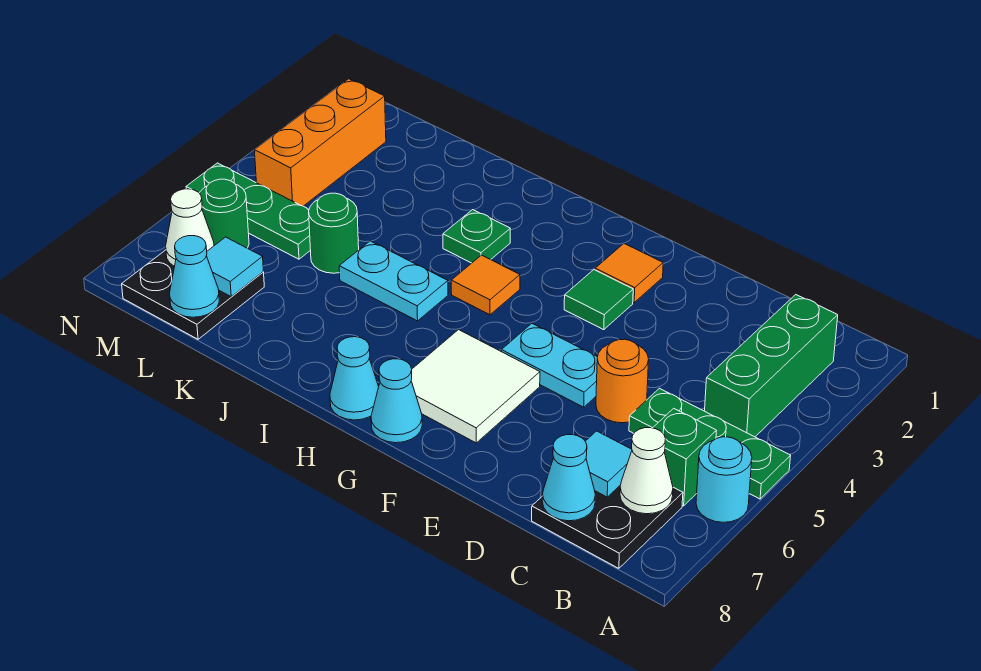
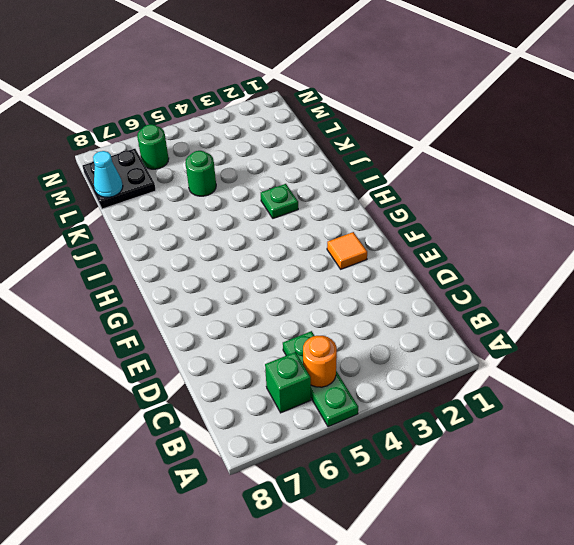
orange round brick B5 level 2 -> orange round brick D5 level 1
none -> cyan round brick A6 level 1
none -> green brick B2:B4 level 1
none -> black plate B7:C8 level 1

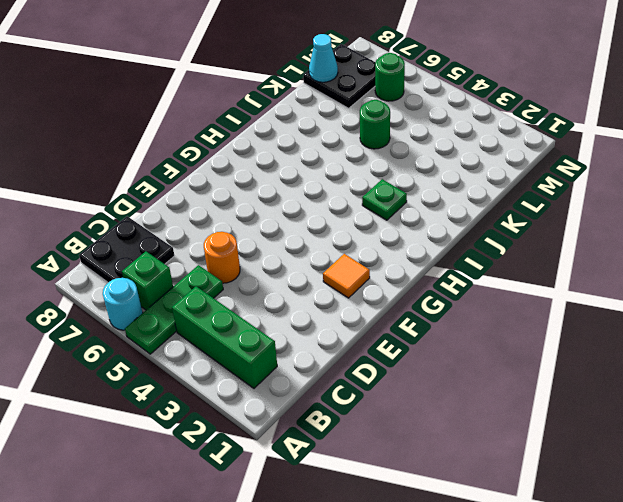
none -> cyan plate E5:F5 level 1
none -> green tile F3 level 1
none -> white tile F6:G7 level 1

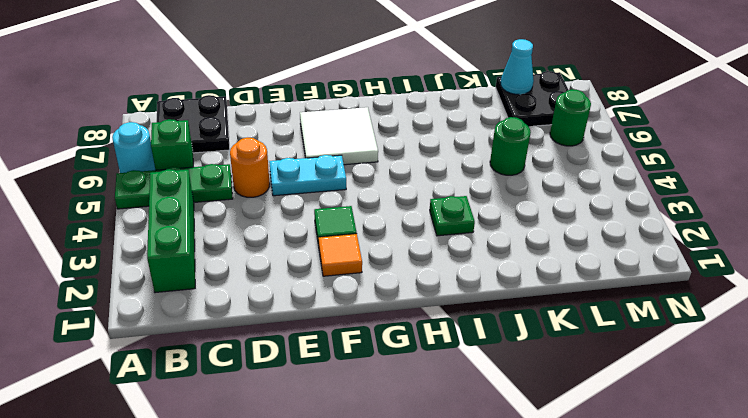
none -> cyan cone G8 level 1
none -> orange tile H4 level 1
none -> cyan cone H8 level 1

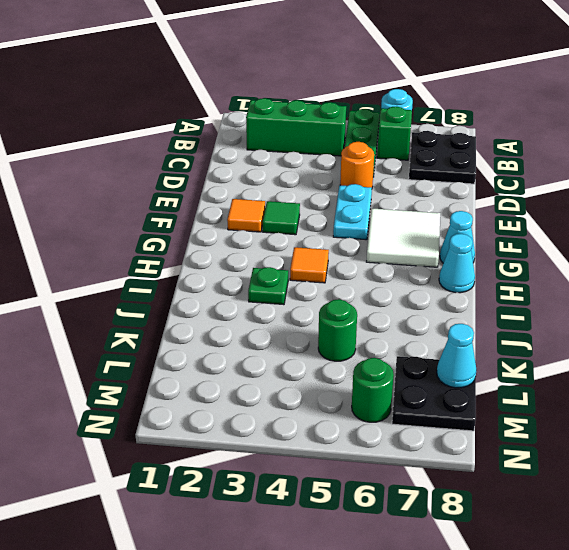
none -> cyan plate I5:J5 level 1
none -> green plate L5:N5 level 1
none -> orange brick M2:M4 level 1

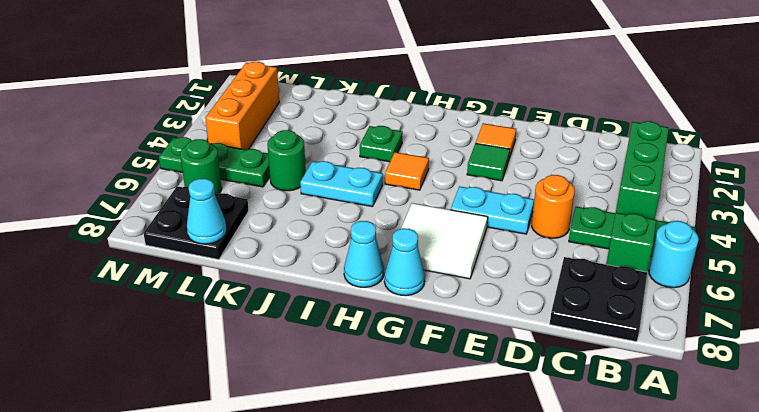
none -> white cone B7 level 2
none -> cyan tile C7 level 2
none -> cyan cone C8 level 2

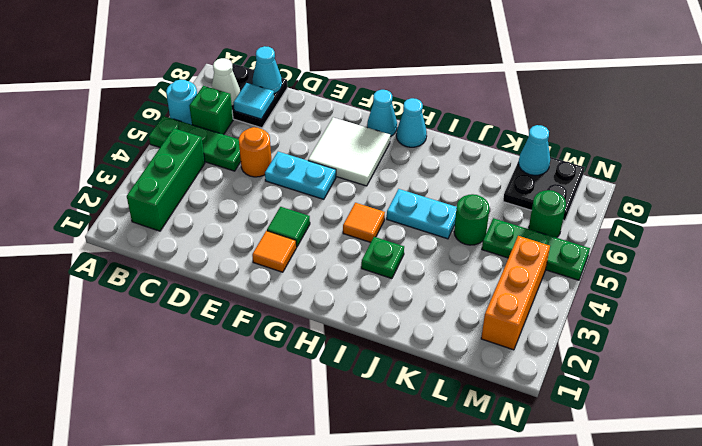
none -> cyan tile L7 level 2
none -> white cone M7 level 2

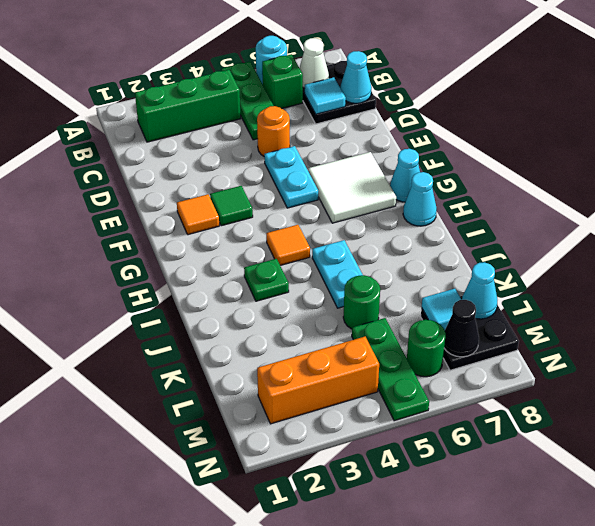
black cone M7 level 2 -> white cone M7 level 2

